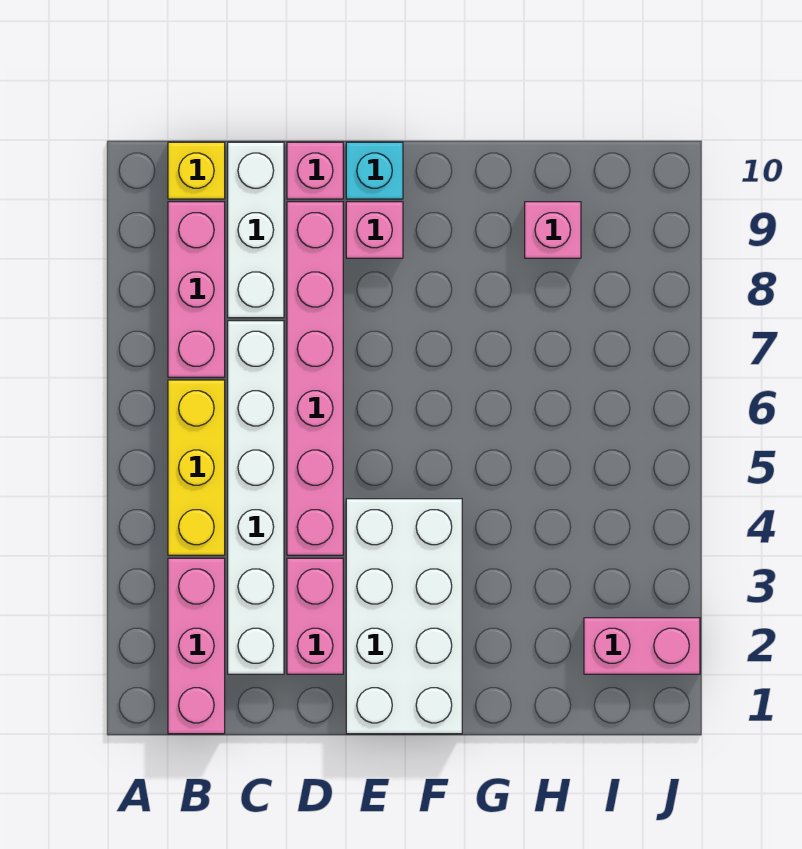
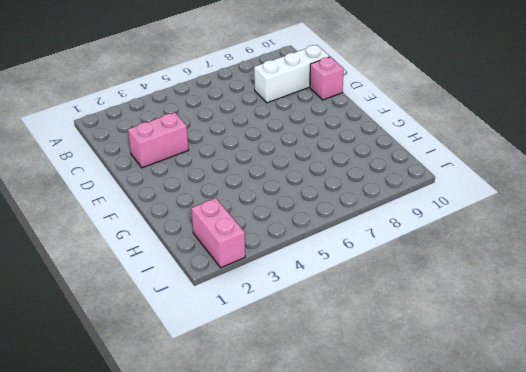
none -> pink brick B1:B3 level 1
none -> yellow brick B4:B6 level 1
none -> pink brick B7:B9 level 1

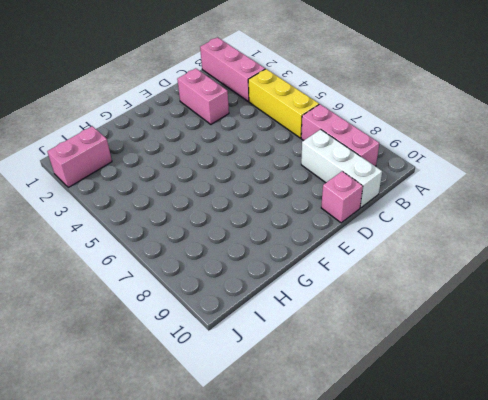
none -> yellow brick B10 level 1
none -> white brick C2:C7 level 1
none -> pink brick D4:D9 level 1

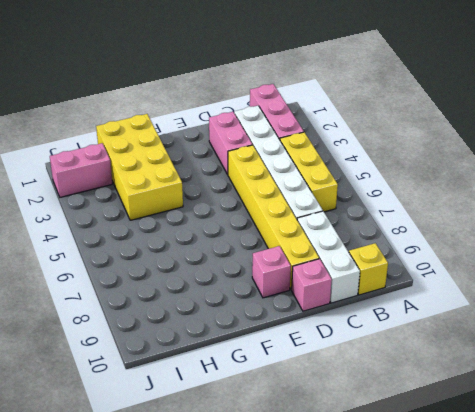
yellow brick D4:D9 level 1 -> pink brick D4:D9 level 1
yellow brick G1:H4 level 1 -> none
none -> pink brick B7:B9 level 1
none -> white brick E1:F4 level 1
none -> cyan brick E10 level 1

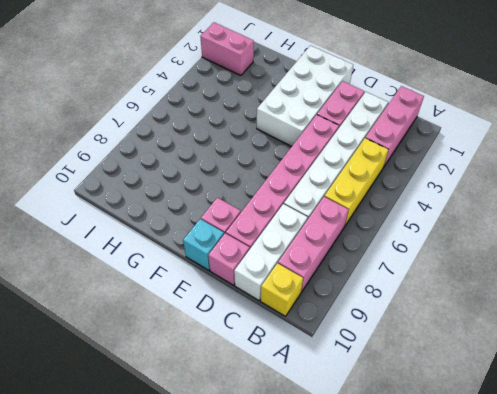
none -> pink brick H9 level 1

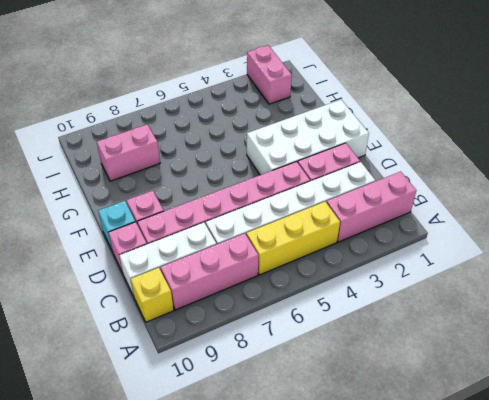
pink brick H8:H9 level 1 -> pink brick H9 level 1

